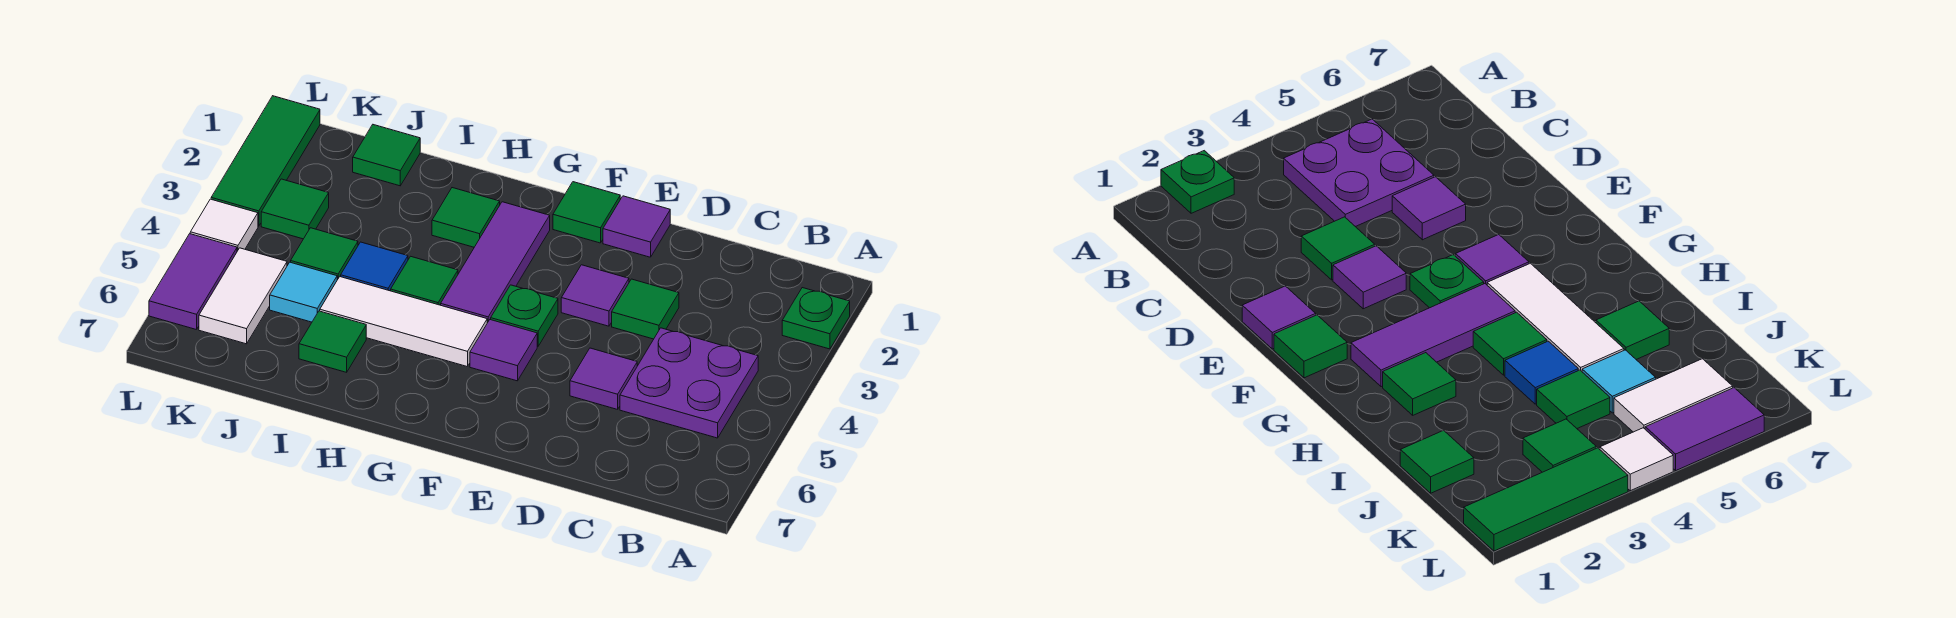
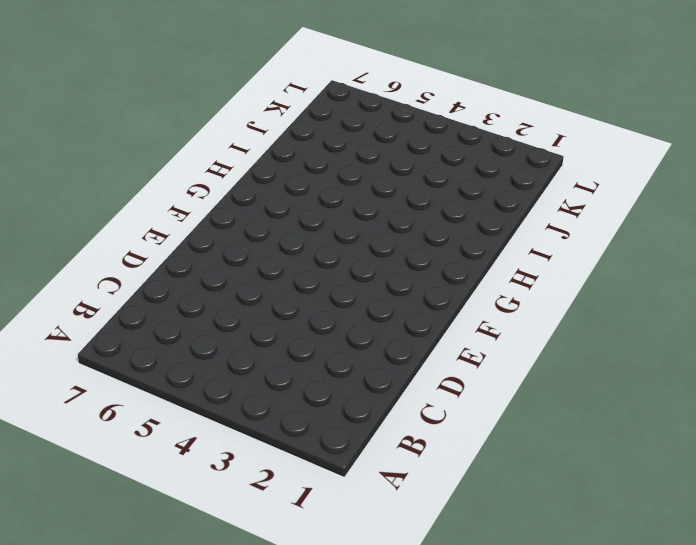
none -> green plate A2 level 1
none -> purple plate B4:C5 level 1
none -> green tile D3 level 1

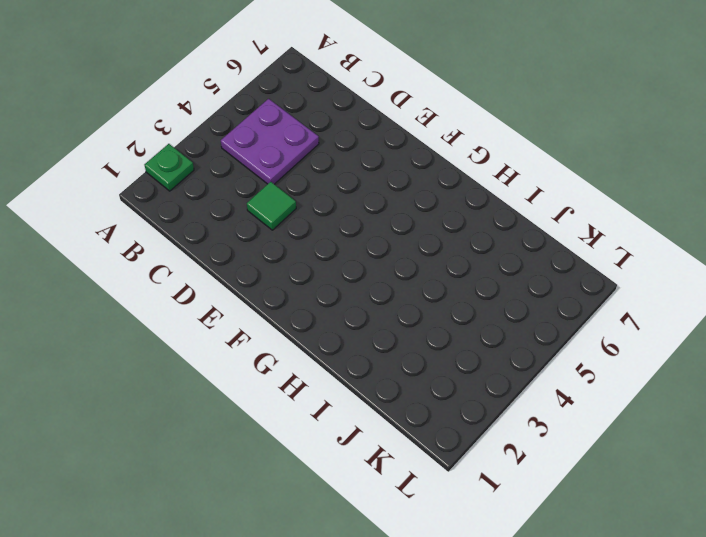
none -> purple tile D5 level 1
none -> purple tile E1 level 1
none -> purple tile E3 level 1

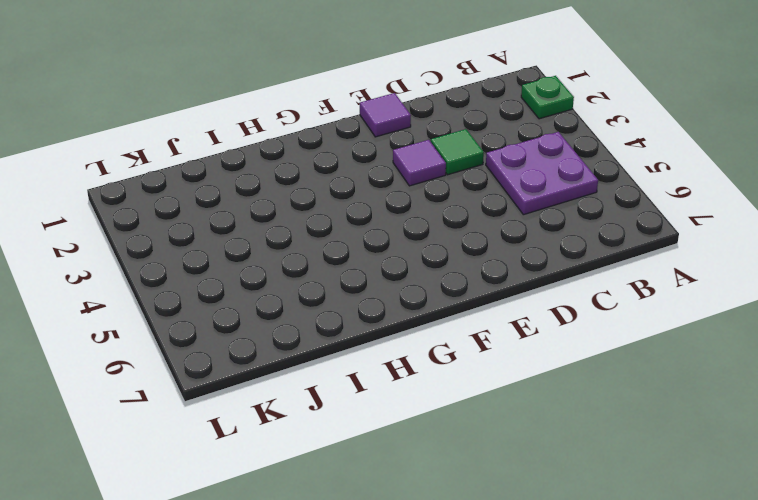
none -> purple tile D5 level 1
none -> green tile F1 level 1
none -> green plate F4 level 1

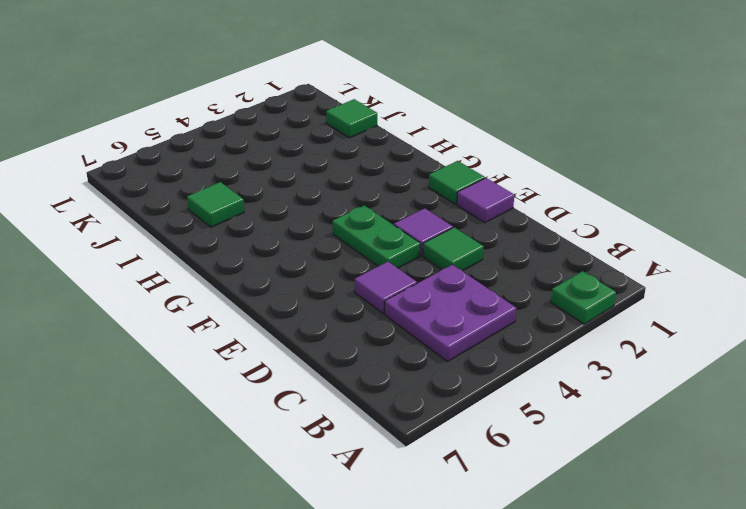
green plate E4:F4 level 1 -> green plate F4 level 1
none -> purple tile F5 level 1
none -> purple tile G2:G4 level 1
none -> white tile G5:I5 level 1

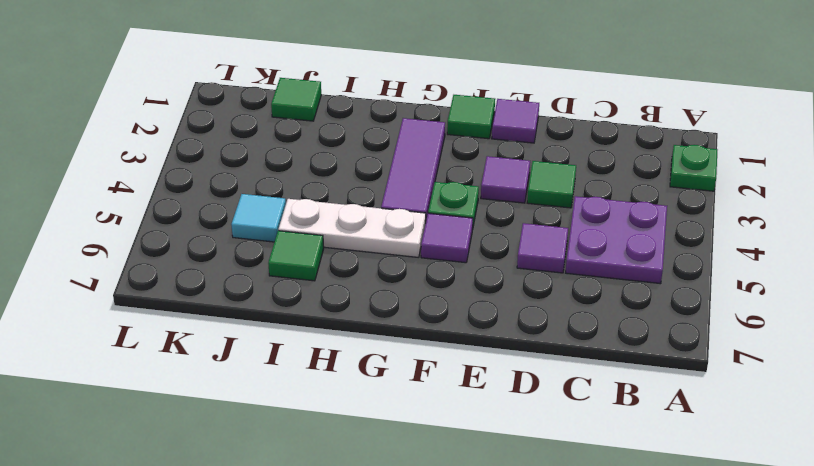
white plate G5:I5 level 1 -> white tile G5:I5 level 1
none -> green tile H2 level 1
none -> green tile H4 level 1
none -> blue tile I4 level 1

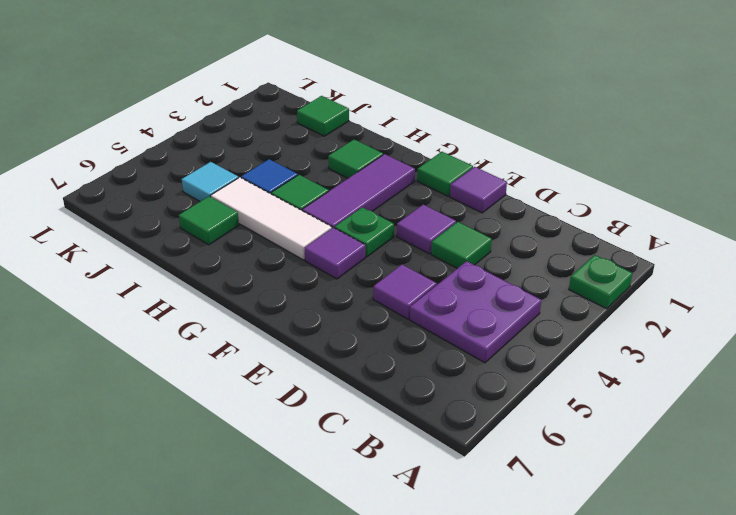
none -> green tile J4 level 1
none -> green tile K3 level 1
none -> white tile K5:K6 level 1

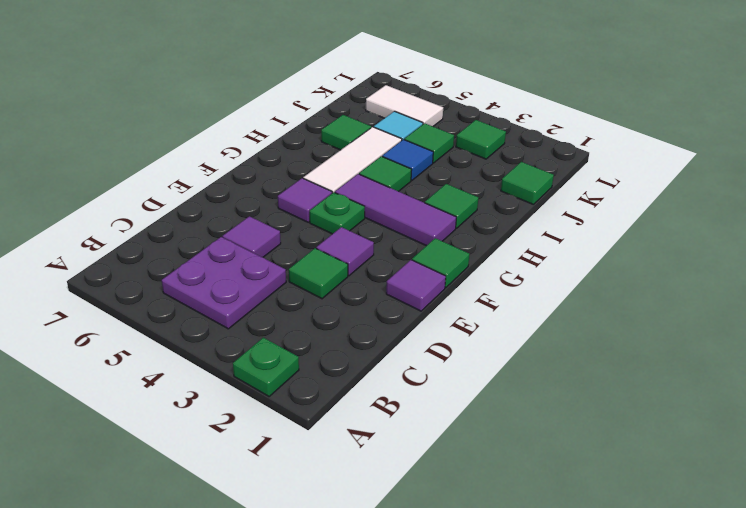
none -> green tile L1:L3 level 1
none -> white tile L4 level 1
none -> purple tile L5:L6 level 1

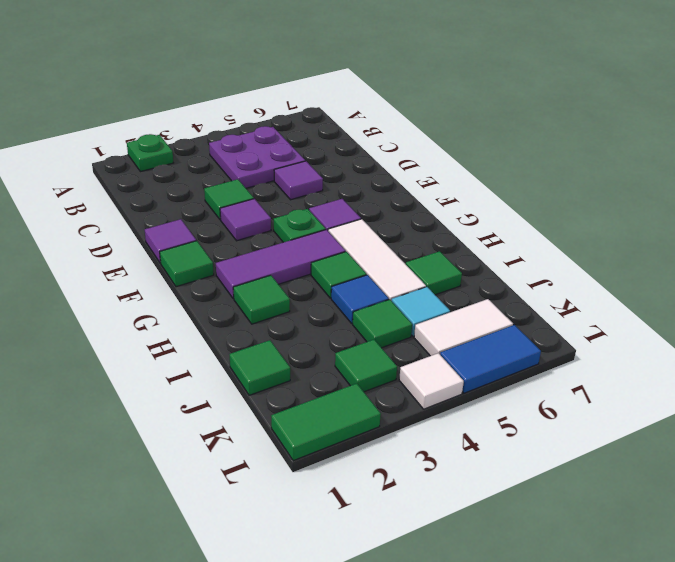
green tile L1:L2 level 1 -> green tile L1:L3 level 1
blue tile L5:L6 level 1 -> purple tile L5:L6 level 1

